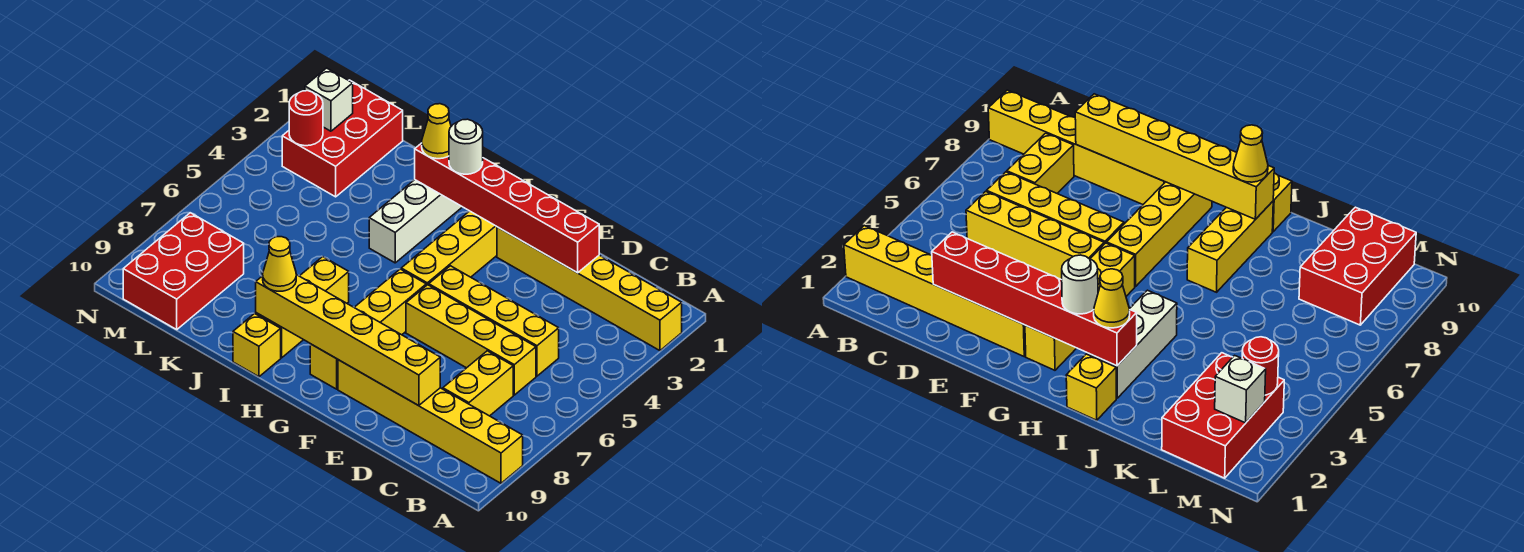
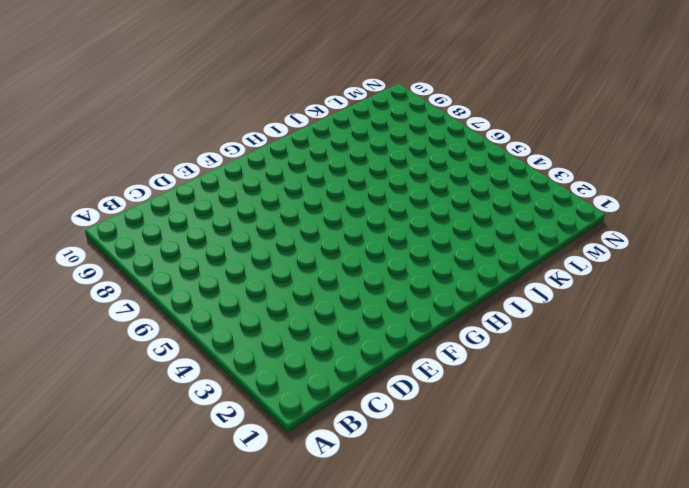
none -> yellow brick A2:F2 level 1
none -> yellow brick A9:F9 level 1
none -> yellow brick C5:F5 level 1

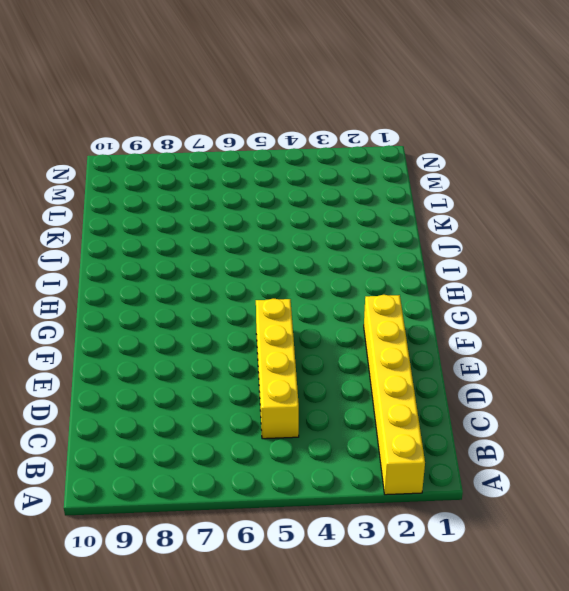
none -> yellow brick A9:F9 level 1
none -> yellow brick C6:F6 level 1
none -> yellow brick C7:C8 level 1

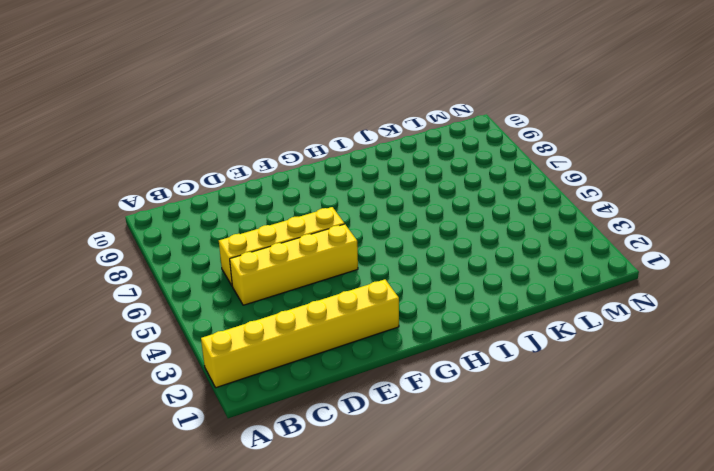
none -> yellow brick A9:F9 level 1
none -> yellow brick C7:C8 level 1
none -> yellow brick G2:G5 level 1

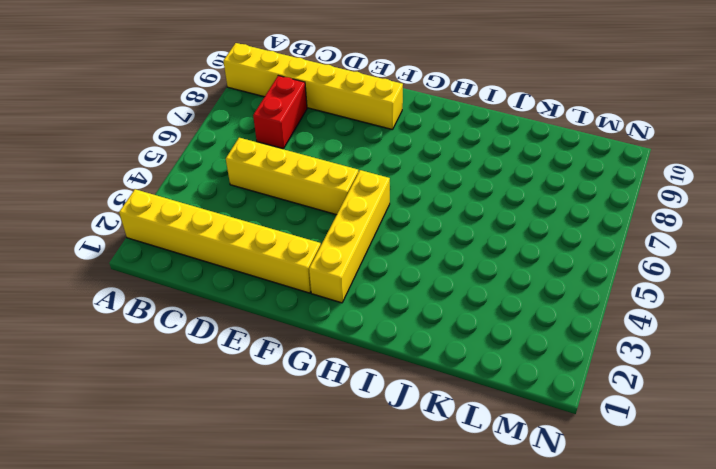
red brick C7:C8 level 1 -> yellow brick C7:C8 level 1
none -> yellow brick C6:F6 level 1
none -> yellow brick G6:G9 level 1
none -> yellow brick I1 level 1

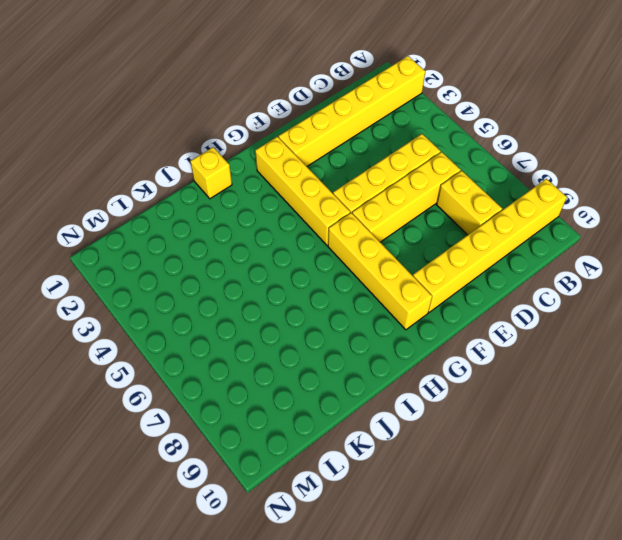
none -> white brick I2:I4 level 1
none -> yellow brick I7:I9 level 1
none -> yellow brick I10 level 1

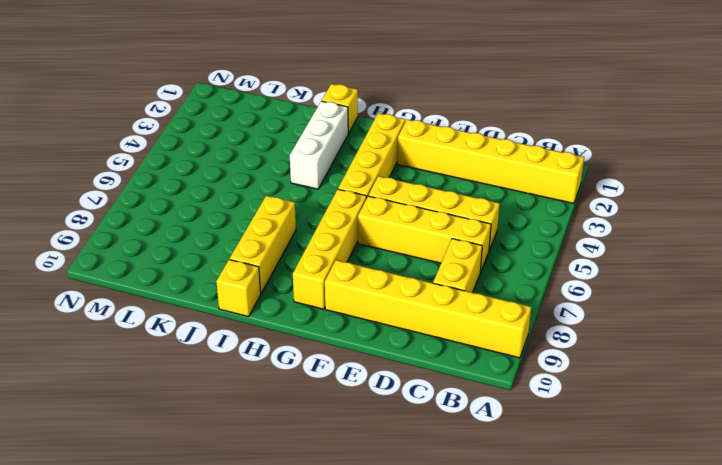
none -> red brick L1:M3 level 1
none -> red brick L8:M10 level 1
none -> red brick D2:I2 level 2

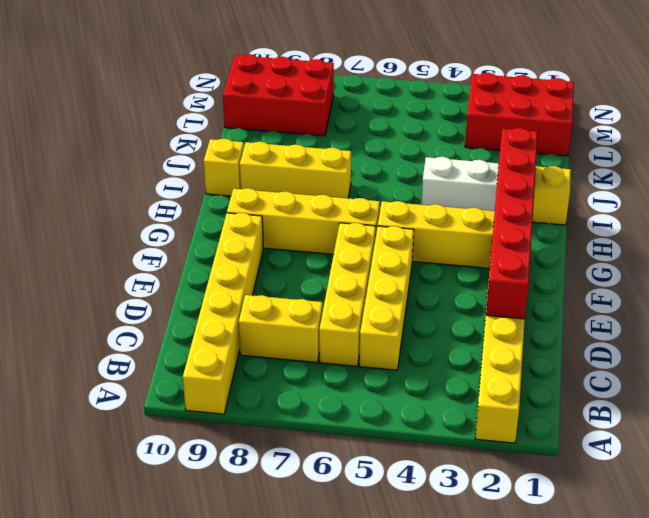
none -> yellow brick D9:I9 level 2
none -> white brick M2 level 2
none -> red round brick M3 level 2

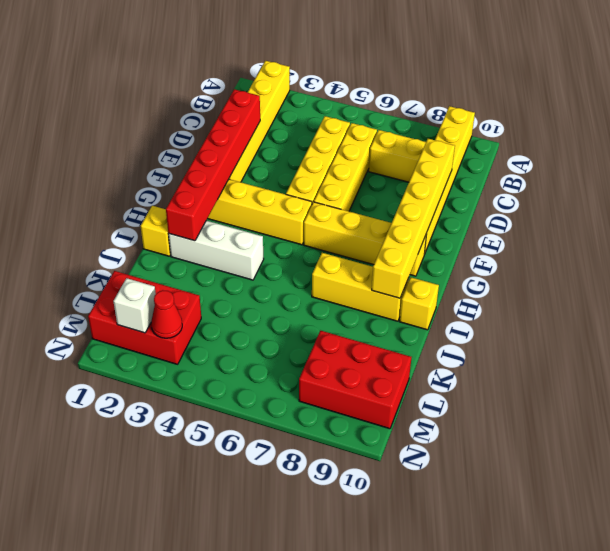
red cone M3 level 2 -> red round brick M3 level 2
none -> white round brick H2 level 3
none -> yellow cone I2 level 3
none -> yellow cone I9 level 3

